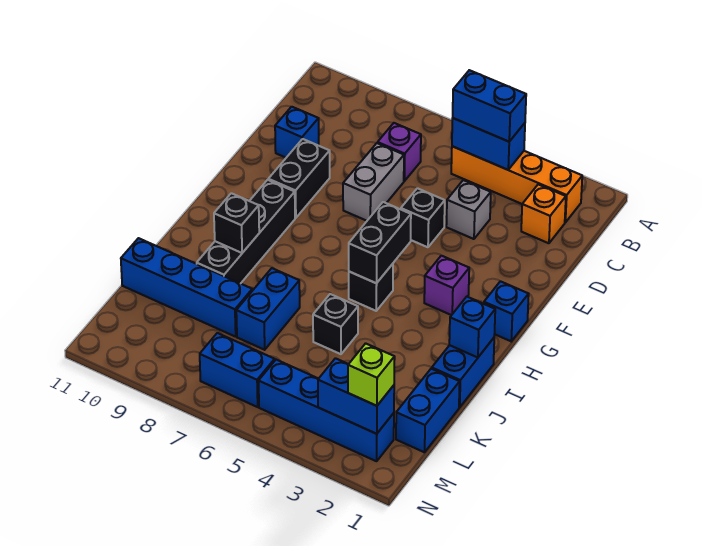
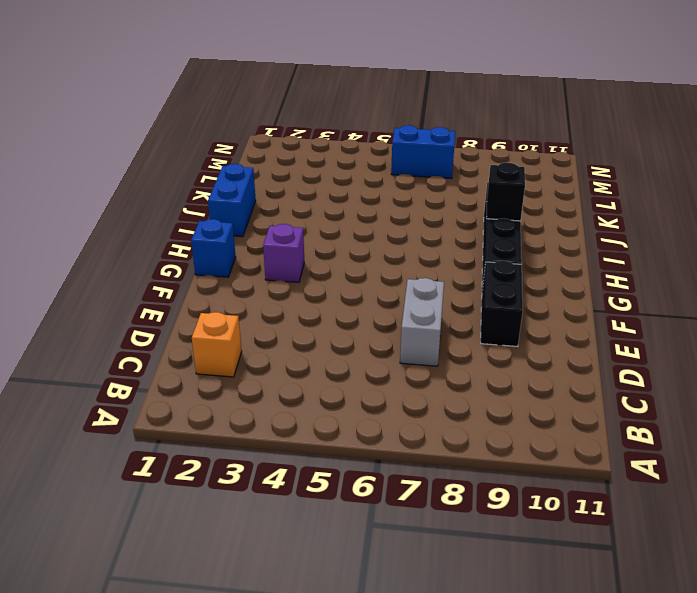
none -> orange brick B2:B5 level 1
none -> purple brick C7 level 1
none -> grey brick D4 level 1

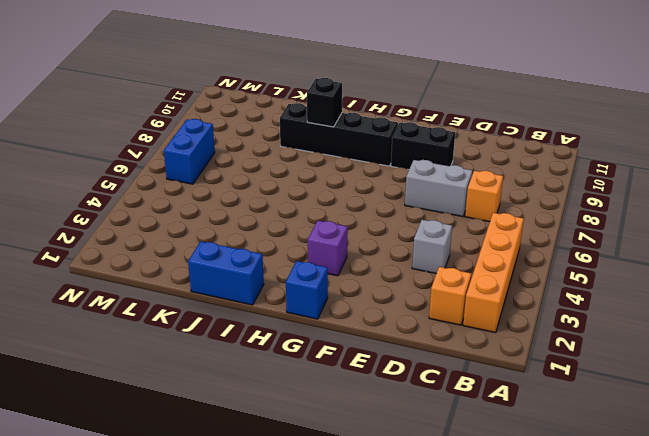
orange brick C7 level 1 -> purple brick C7 level 1
none -> blue brick D10 level 1
none -> black brick E5 level 1
none -> black brick H5 level 1

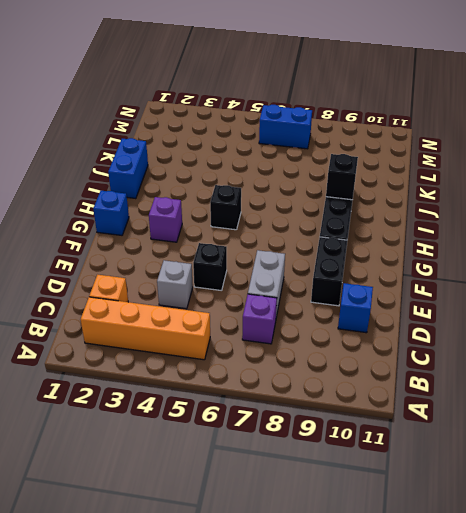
none -> black brick J5 level 1
none -> blue brick J7:K7 level 1
none -> blue brick K1:L1 level 1

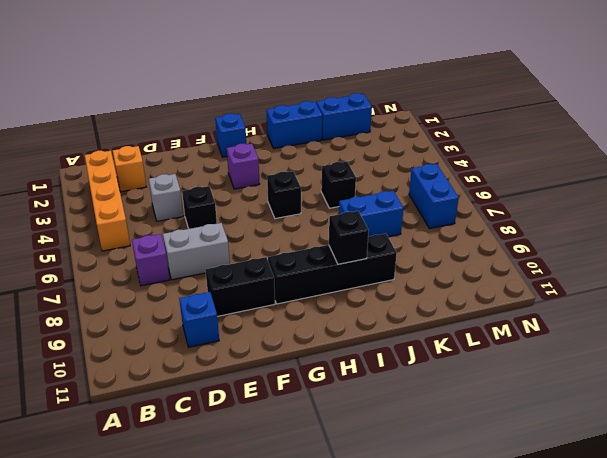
none -> blue brick K8:K11 level 1
none -> blue brick M2:M5 level 1
none -> blue brick B4:B5 level 2

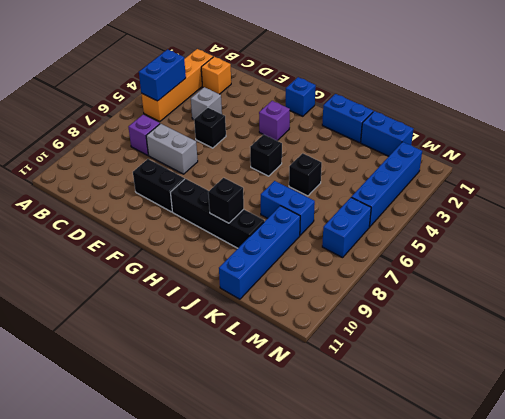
none -> blue brick D10 level 1
none -> black brick G5:H5 level 2
none -> blue brick I1 level 2

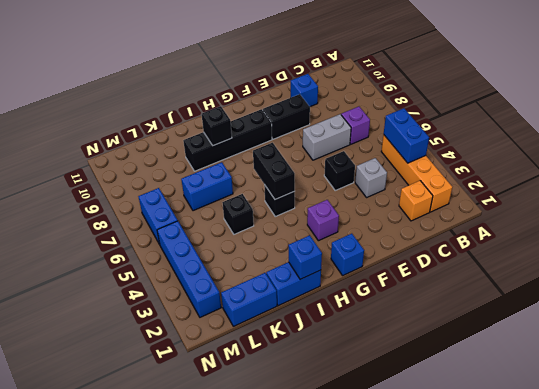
black brick H5:H6 level 2 -> black brick G5:H5 level 2
none -> blue brick K8:K11 level 1
none -> blue brick M2:M3 level 2
none -> blue brick B4:B5 level 3

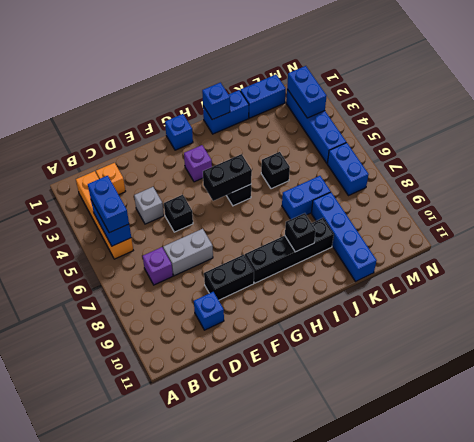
none -> lime brick M2 level 3

